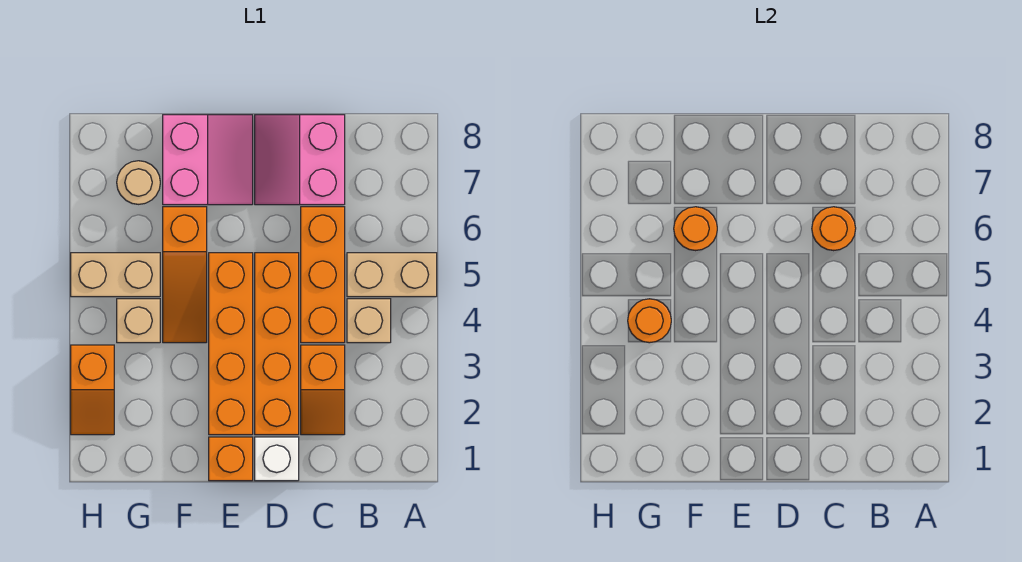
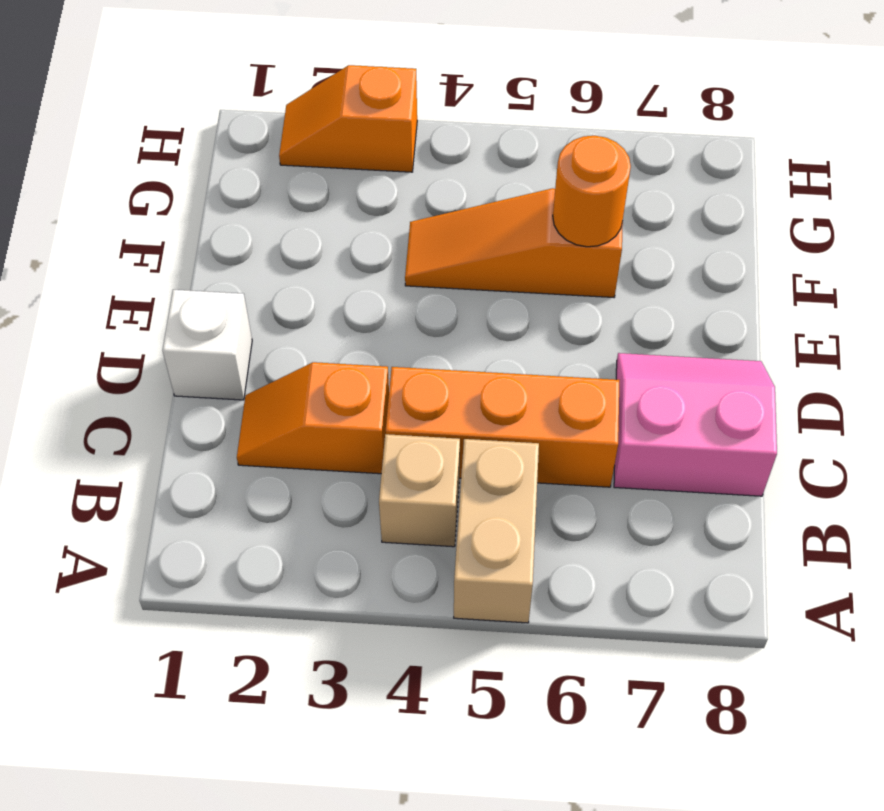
none -> orange brick D2:D5 level 1
none -> orange brick E1 level 1
none -> orange brick E2:E5 level 1

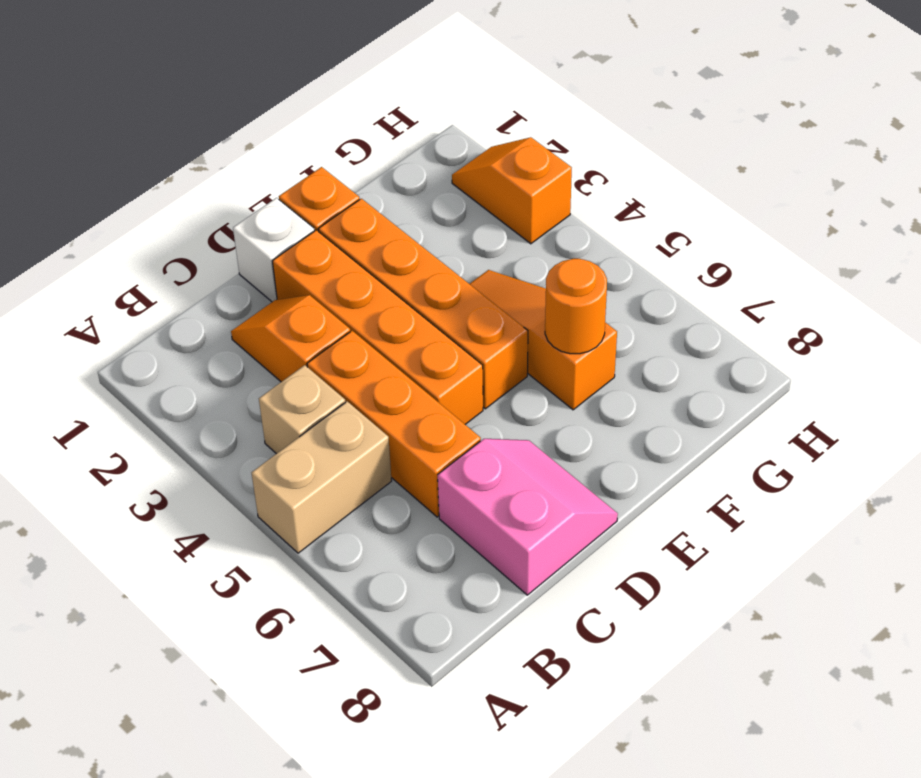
none -> pink slope E7:F8 level 1 top F
none -> tan brick G4 level 1
none -> tan brick G5:H5 level 1

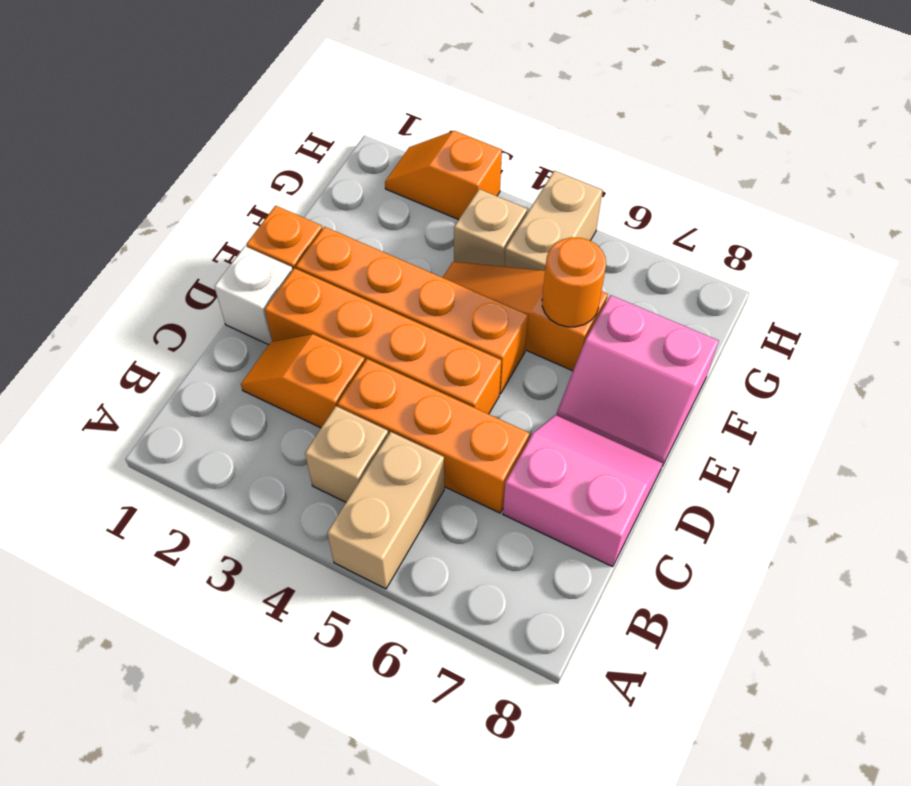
none -> tan round brick G7 level 1
none -> orange round brick C6 level 2
none -> orange round brick G4 level 2

